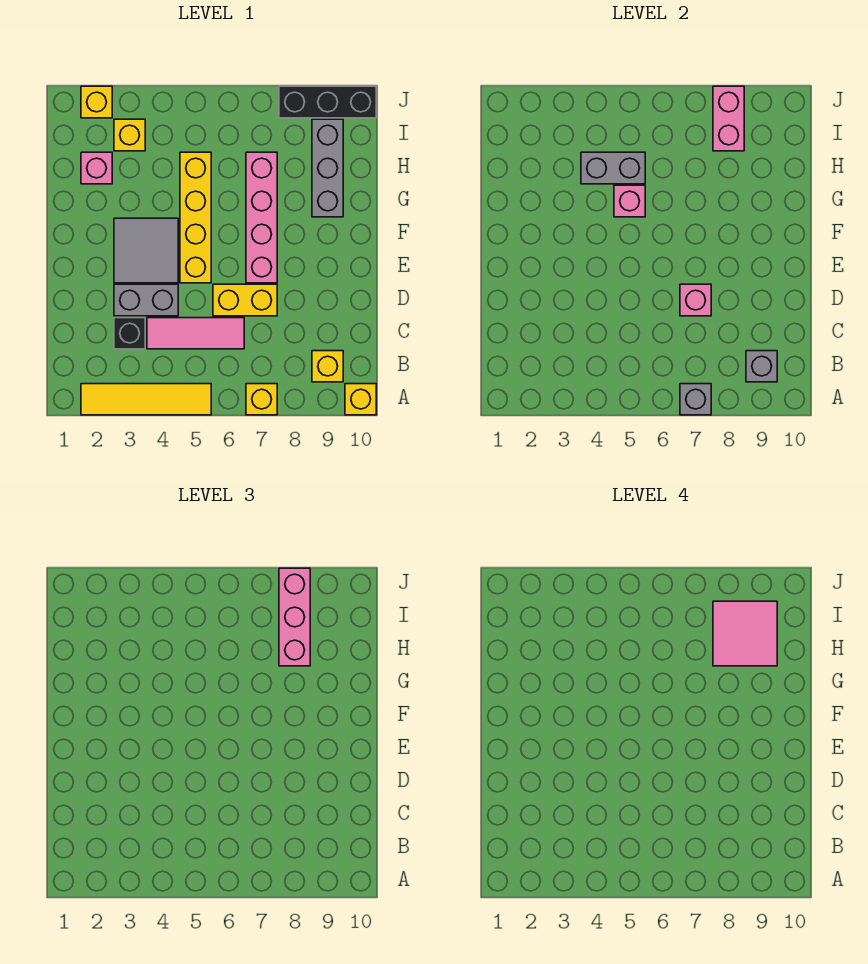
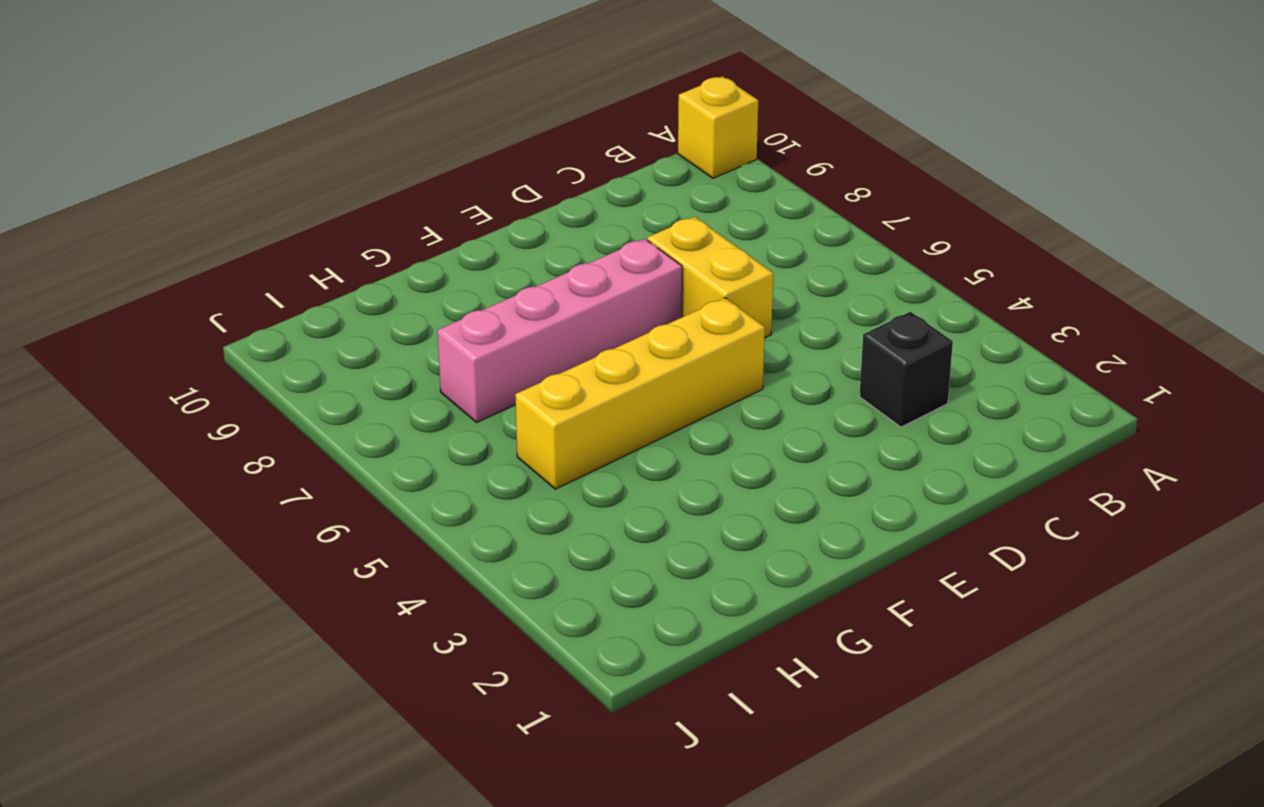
none -> yellow tile A2:A5 level 1
none -> yellow brick A7 level 1
none -> yellow brick B9 level 1

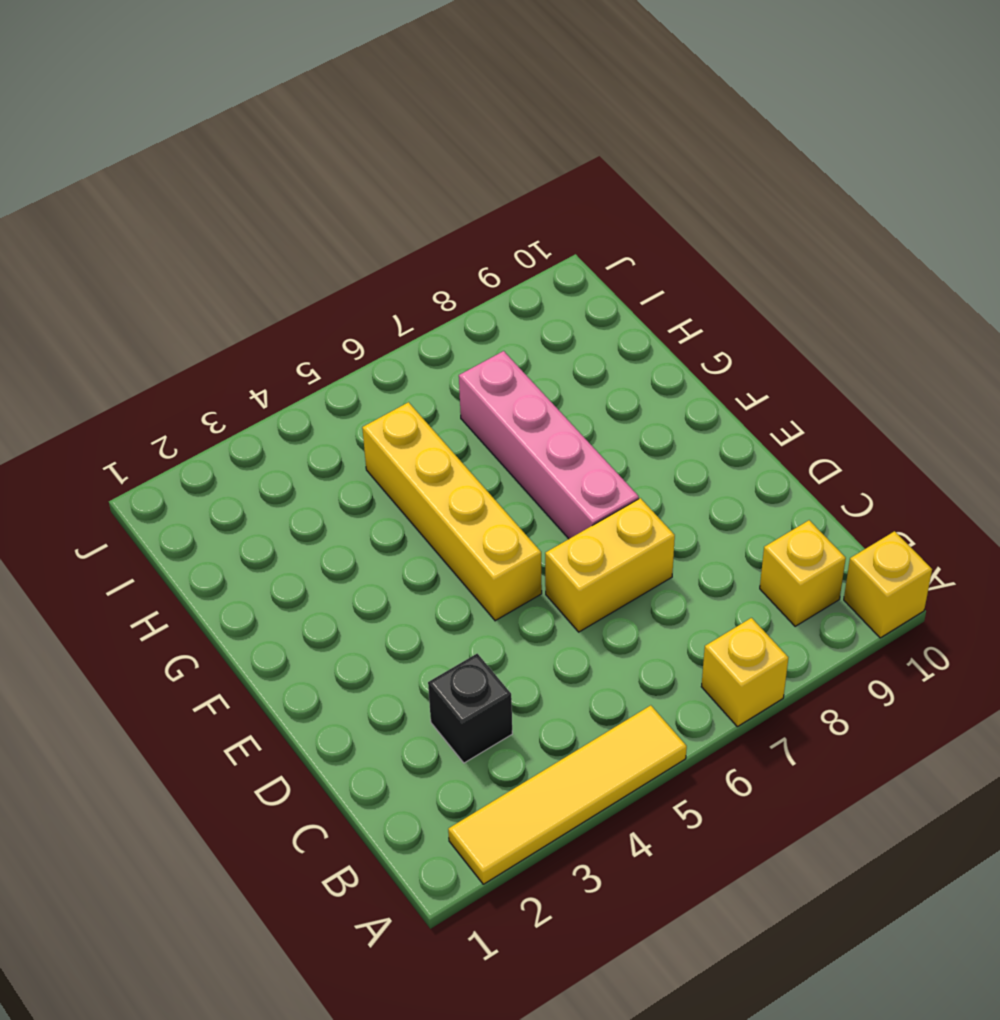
none -> pink tile C4:C6 level 1
none -> grey brick D3:D4 level 1
none -> grey tile E3:F4 level 1

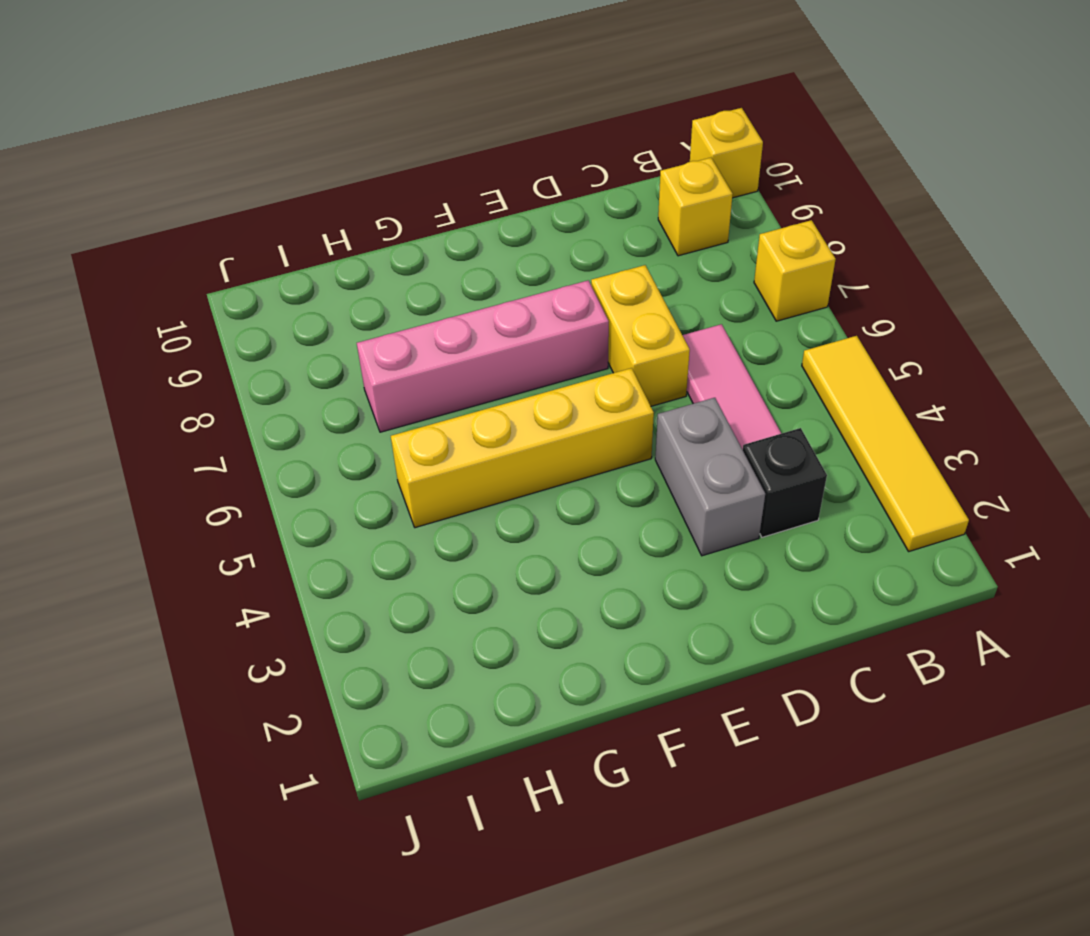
none -> grey tile E3:F4 level 1
none -> grey brick G9:I9 level 1
none -> pink brick H2 level 1

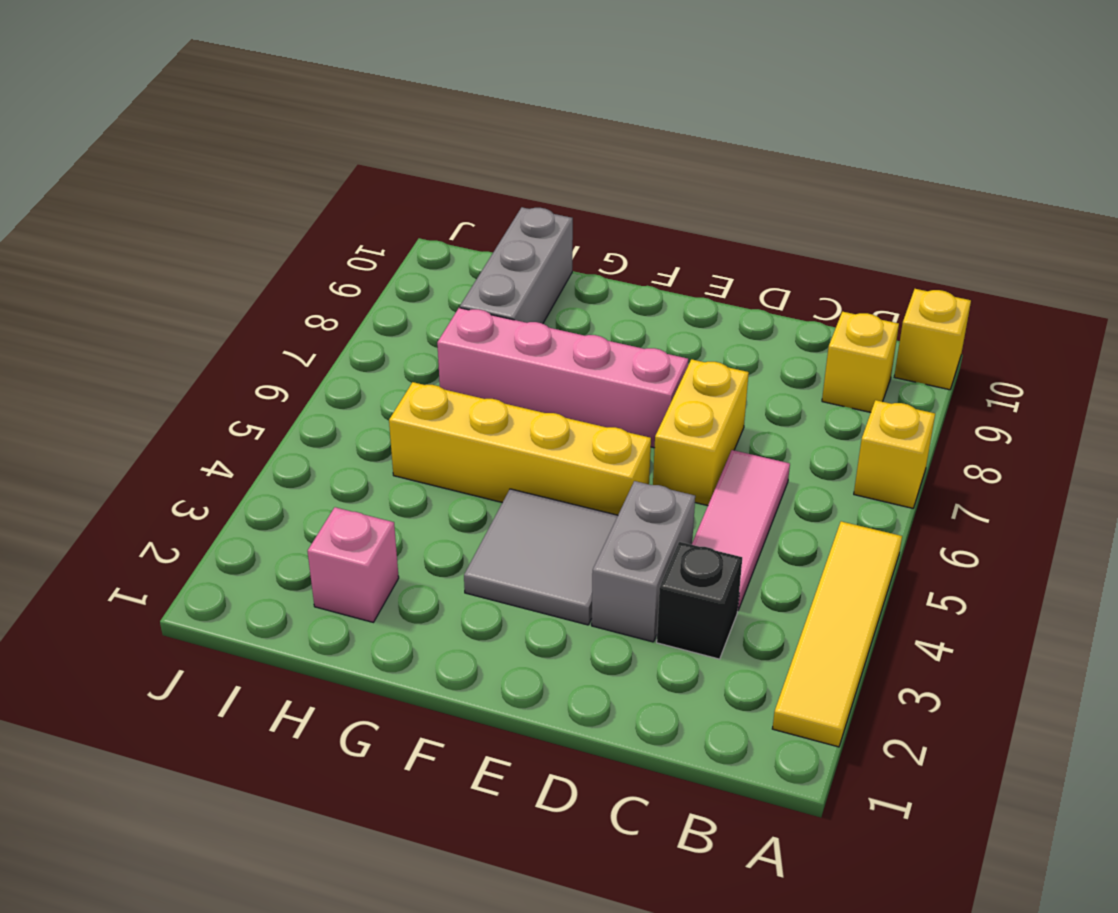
grey brick H8:H10 level 1 -> grey brick G9:I9 level 1
none -> yellow brick I3 level 1
none -> yellow brick J2 level 1
none -> black brick J8:J10 level 1

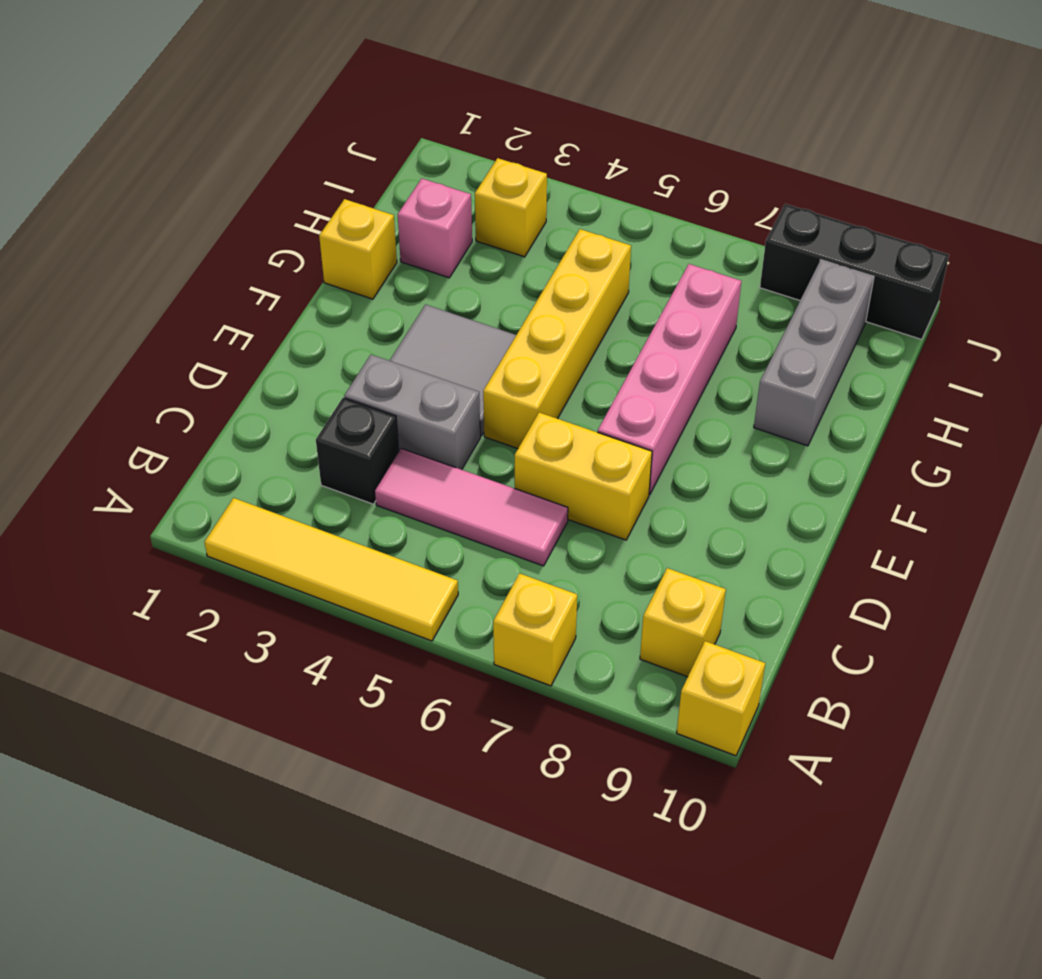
yellow brick G1 level 1 -> yellow brick J2 level 1
none -> grey brick A7 level 2
none -> grey brick B9 level 2
none -> pink brick D7 level 2

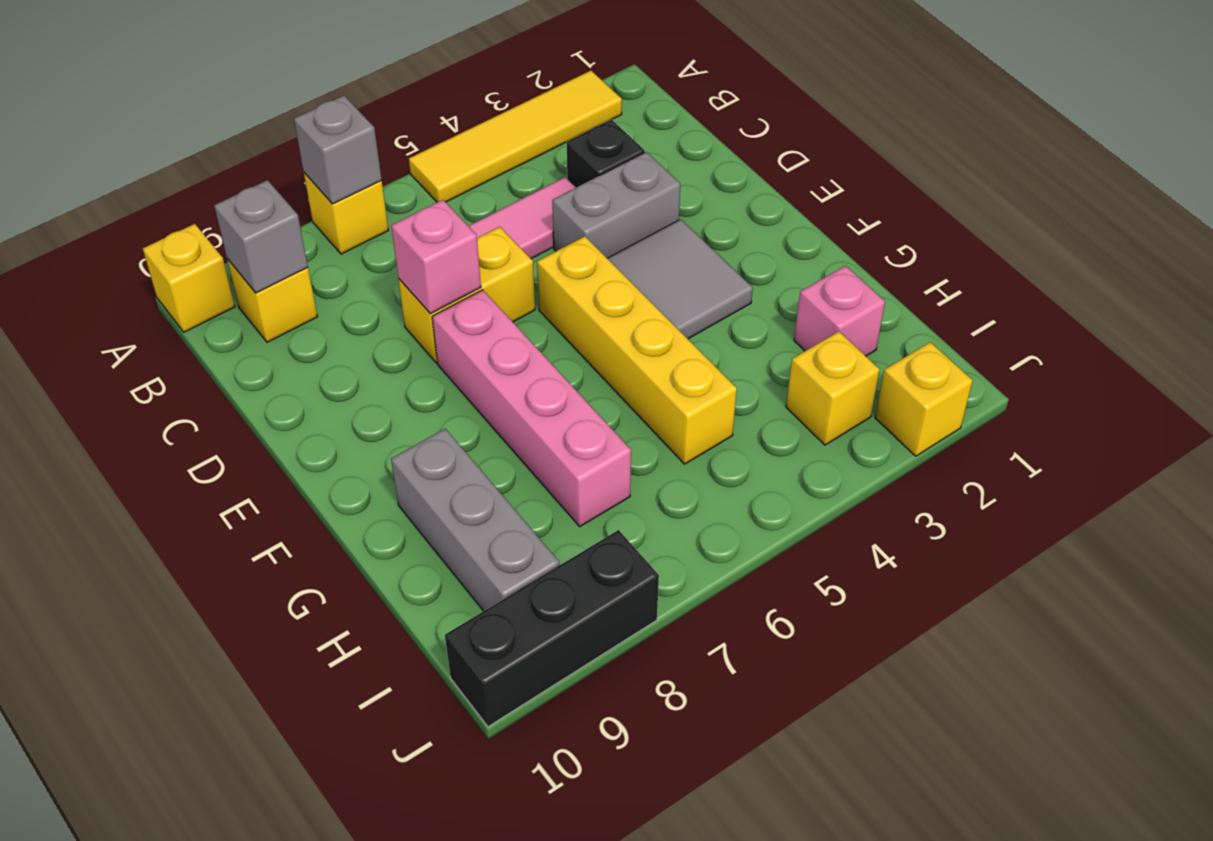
none -> pink brick G5 level 2
none -> grey brick H4:H5 level 2
none -> pink brick I8:J8 level 2

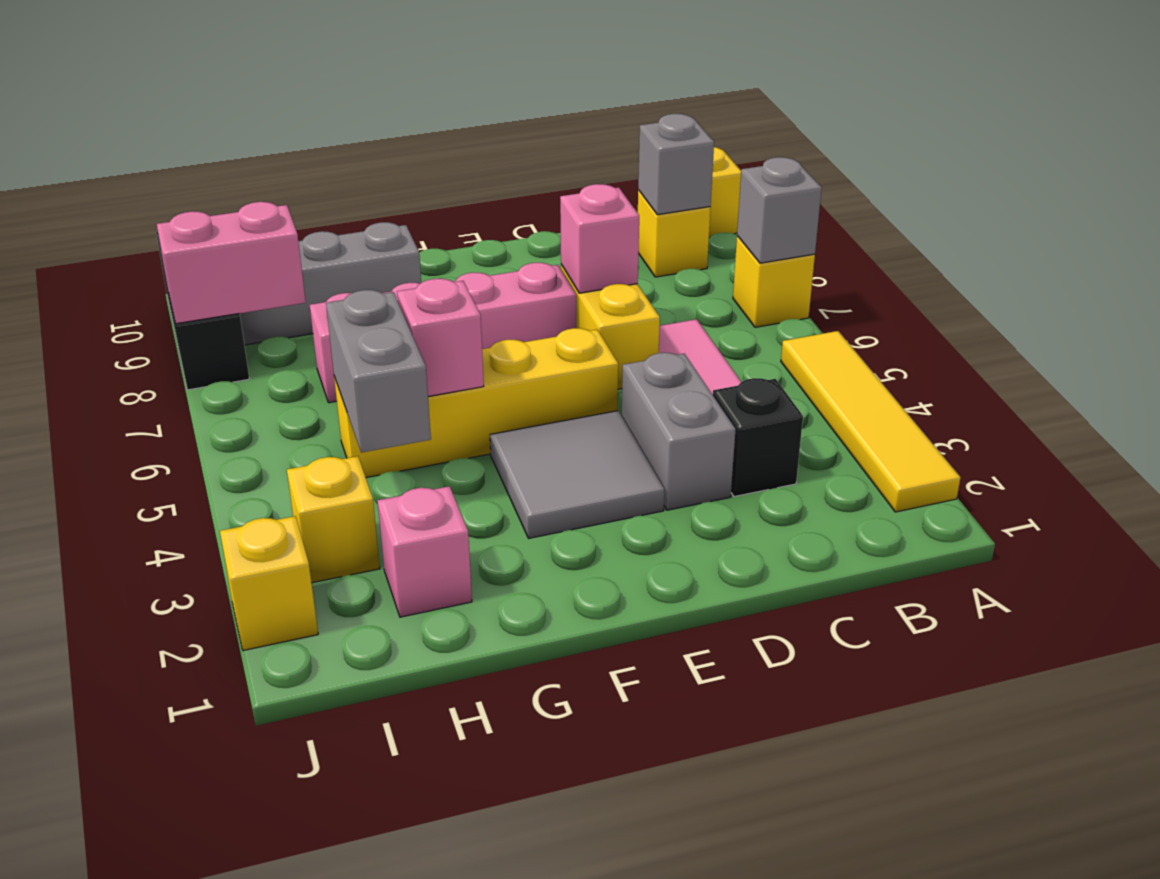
none -> pink brick H8:J8 level 3
none -> pink tile H8:I9 level 4

